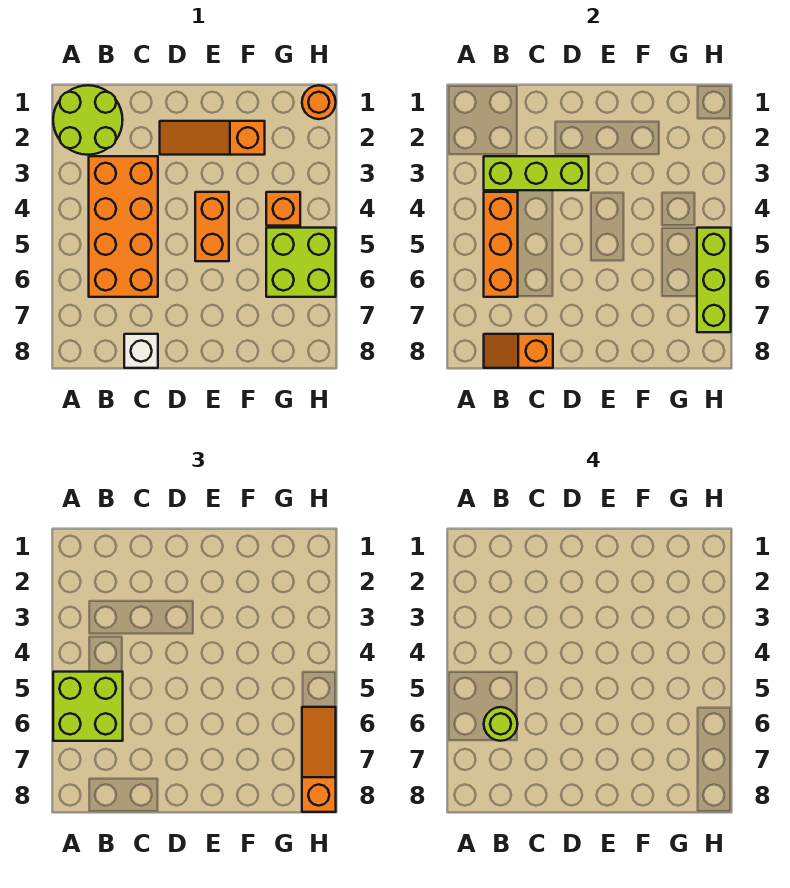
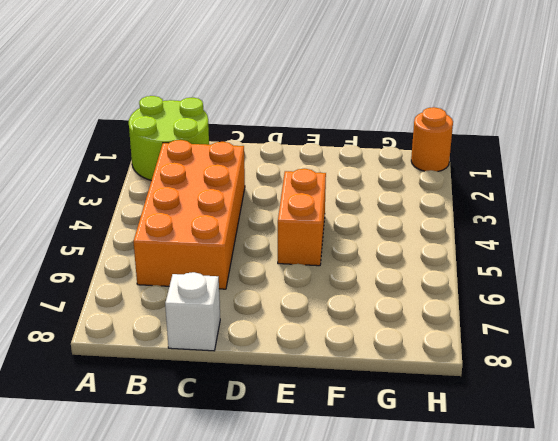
none -> orange slope D2:F2 level 1 top F
none -> orange brick G4 level 1
none -> lime brick G5:H6 level 1

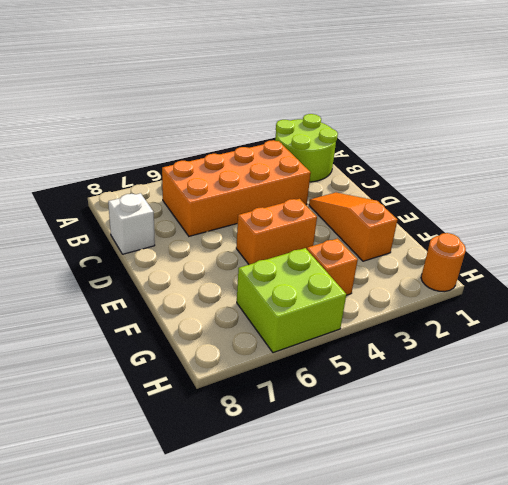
none -> lime brick B3:D3 level 2
none -> orange brick B4:B6 level 2
none -> orange slope B8:C8 level 2 top C

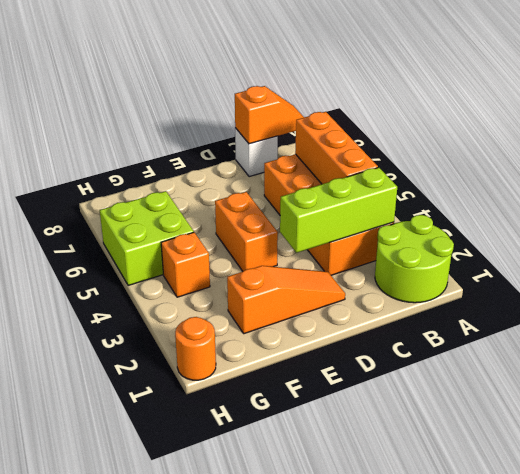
none -> lime brick H5:H7 level 2
none -> lime brick A5:B6 level 3
none -> orange slope H6:H8 level 3 top 8

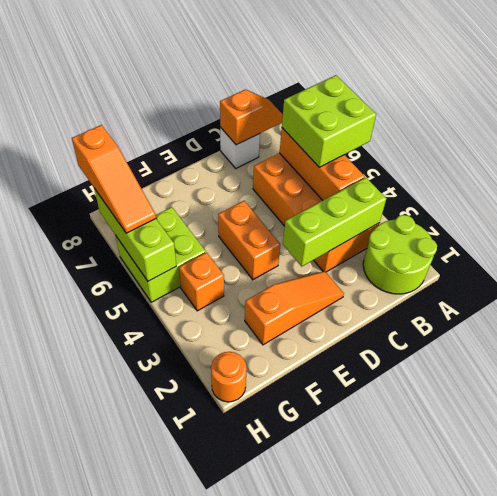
none -> lime round brick B6 level 4

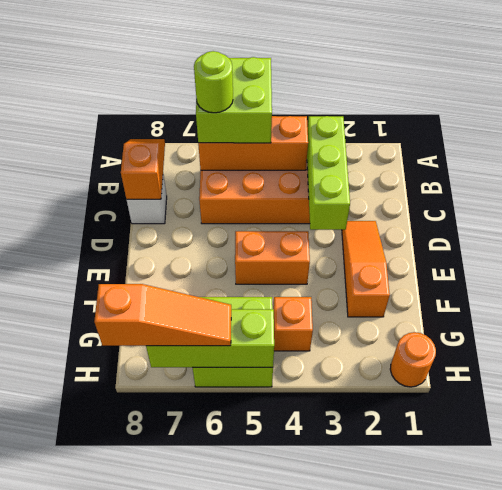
none -> lime round brick A1:B2 level 1

